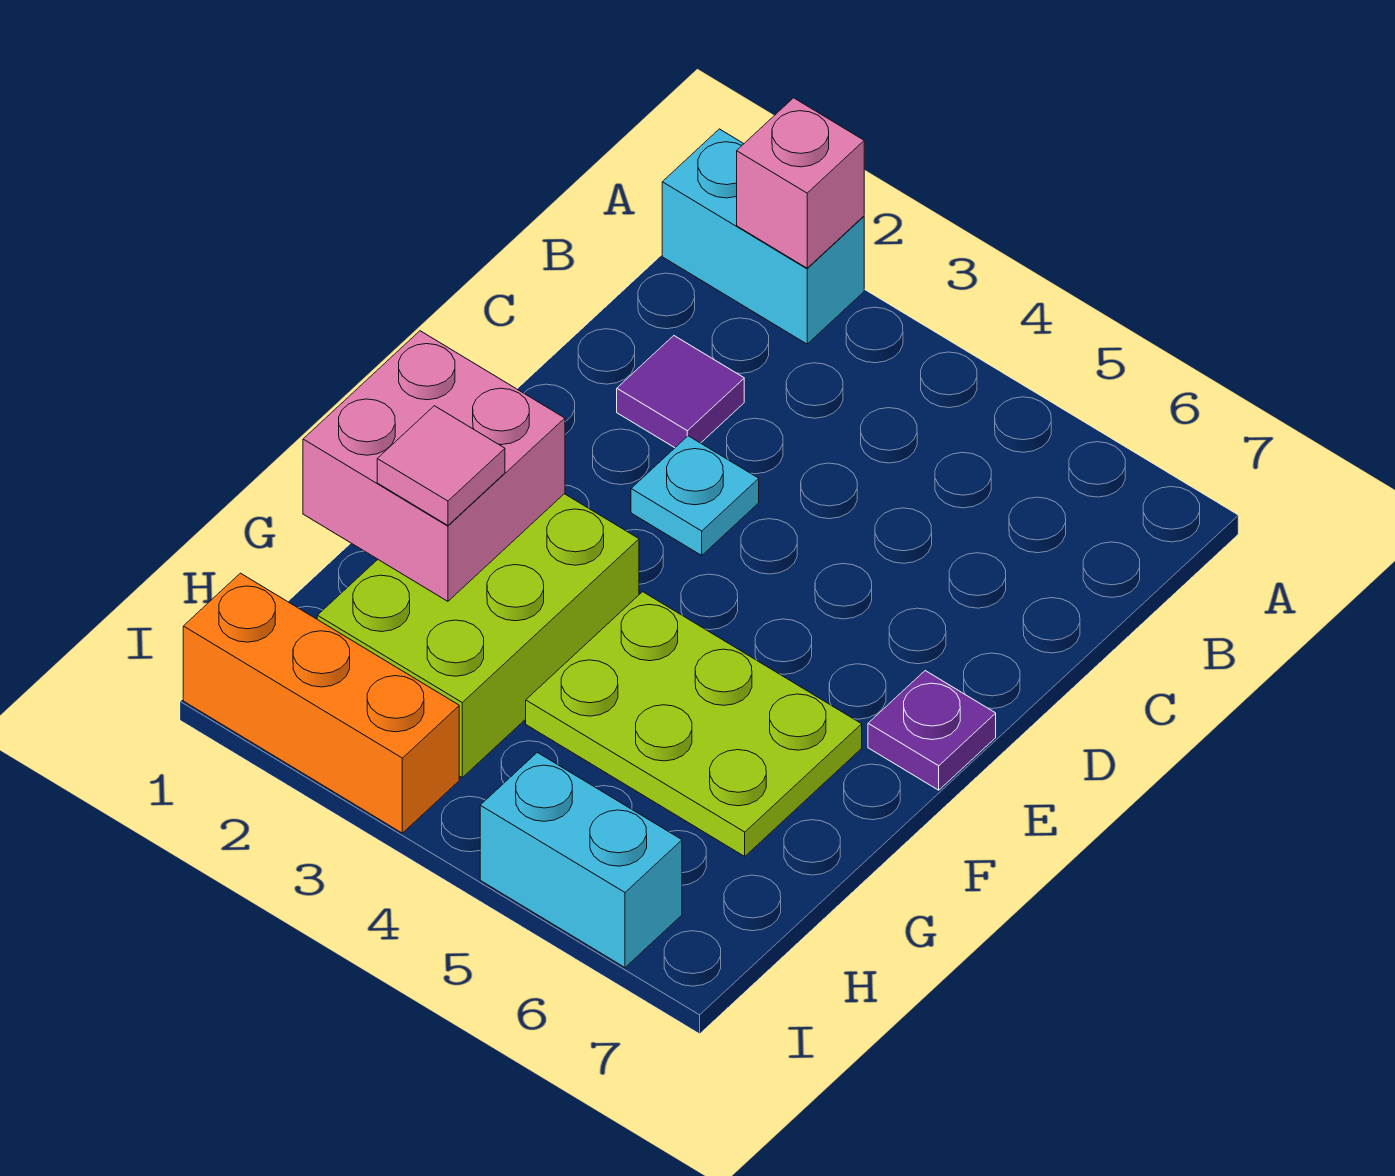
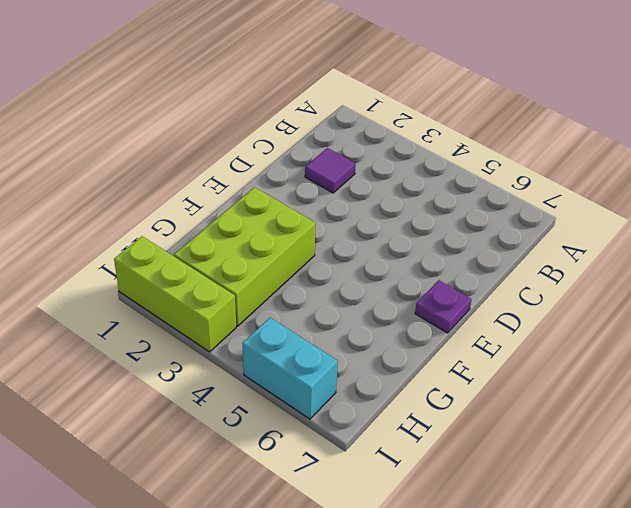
lime brick I1:I3 level 1 -> orange brick I1:I3 level 1
none -> cyan brick A1:A2 level 1
none -> cyan plate D3 level 1

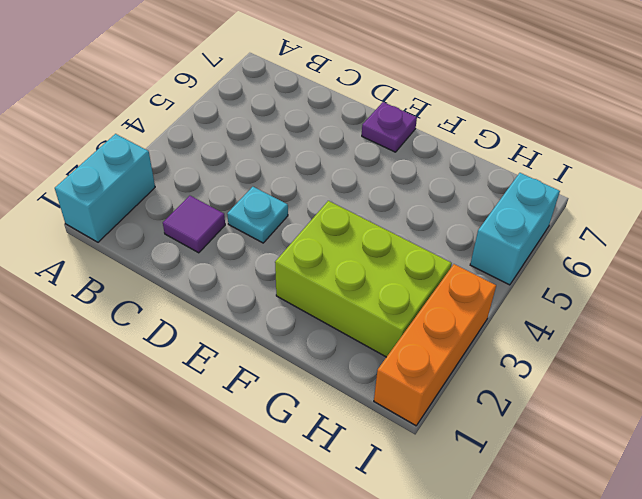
none -> lime plate F4:G6 level 1
none -> pink brick A2 level 2

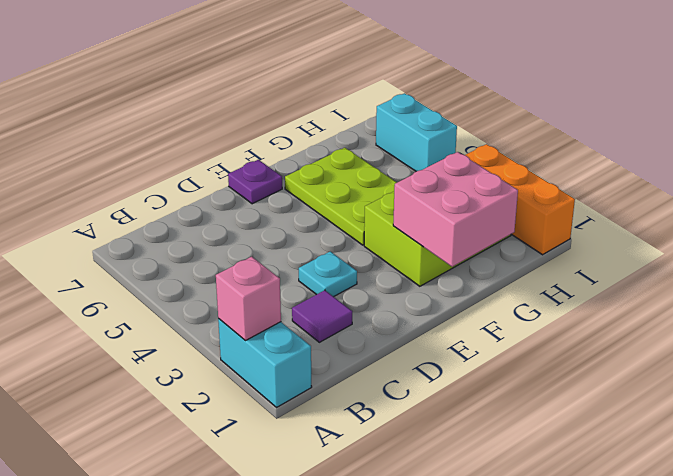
none -> pink tile G2 level 3

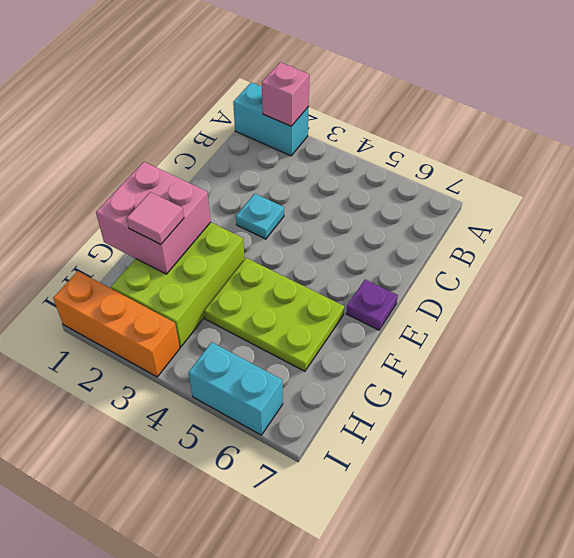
none -> purple tile C2 level 1

